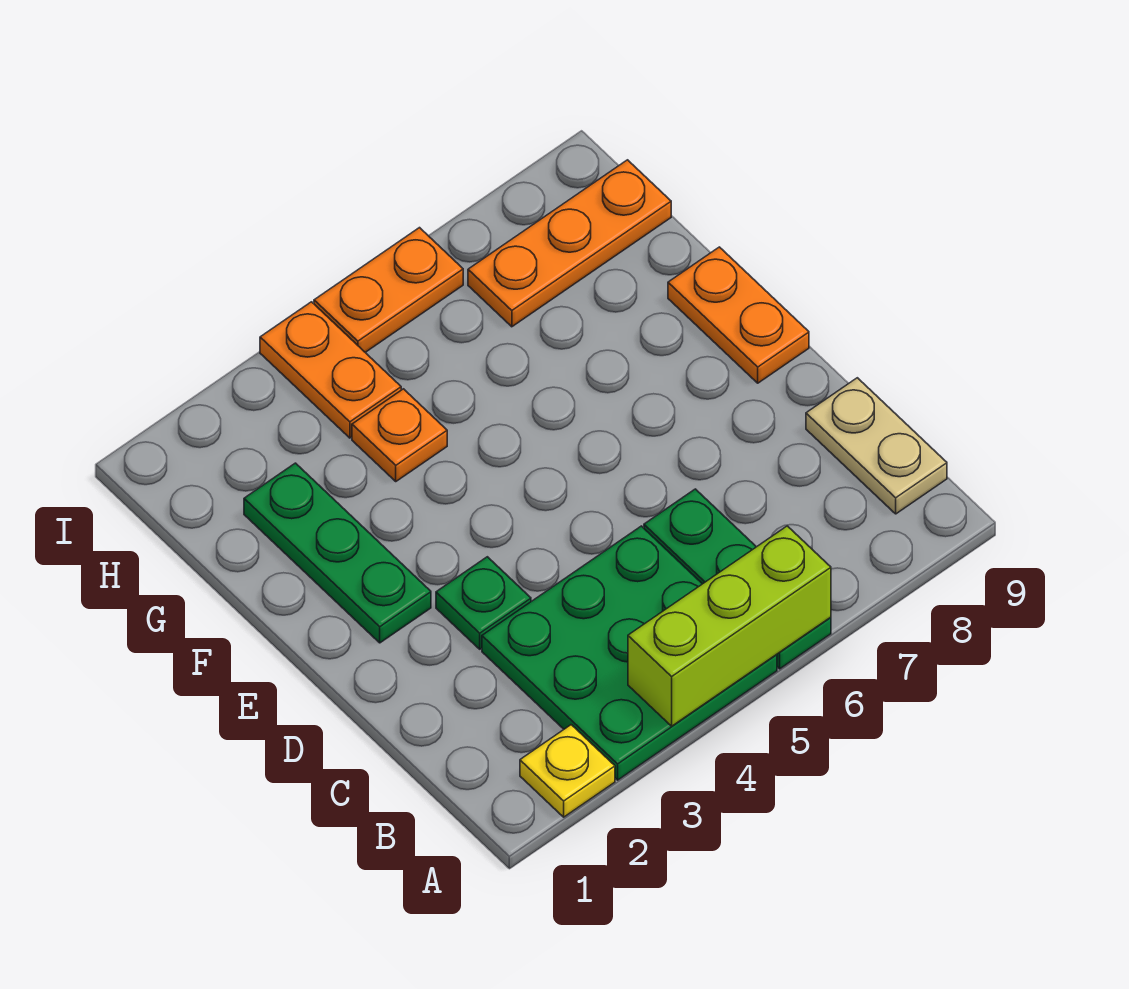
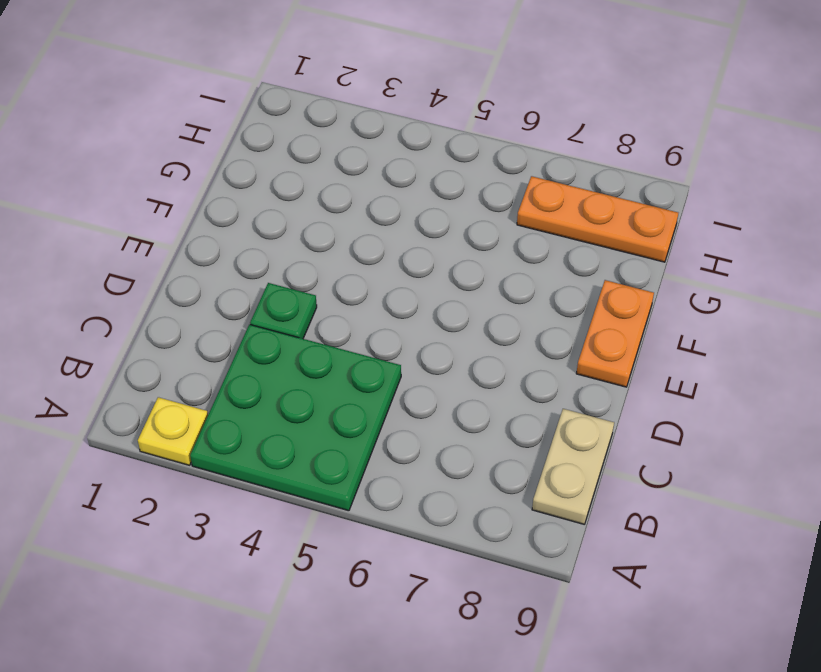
none -> green plate A6:C6 level 1
none -> green plate E2:G2 level 1
none -> orange plate G4 level 1

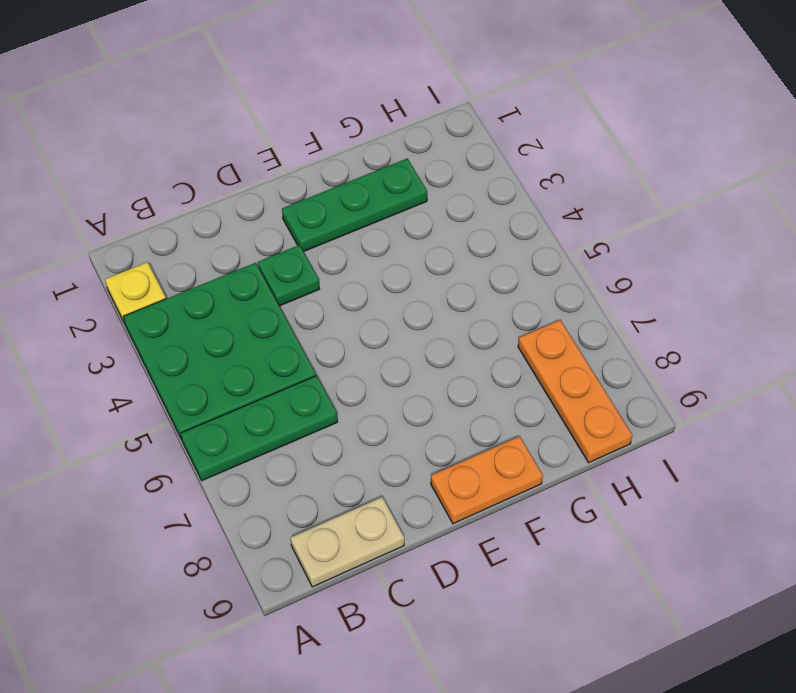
none -> orange plate G4 level 1
none -> orange plate H4:I4 level 1
none -> orange plate I5:I6 level 1

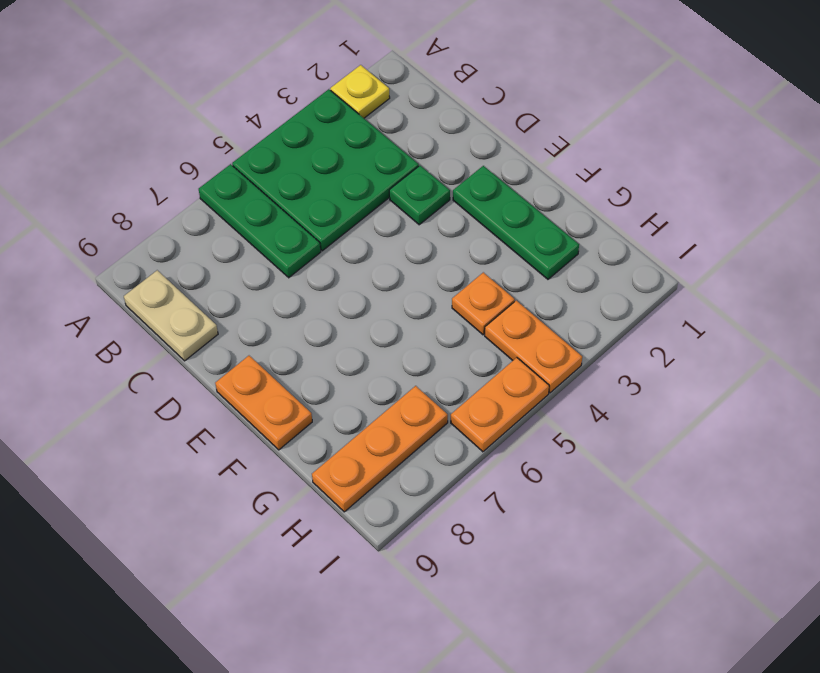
none -> lime brick A4:A6 level 2

